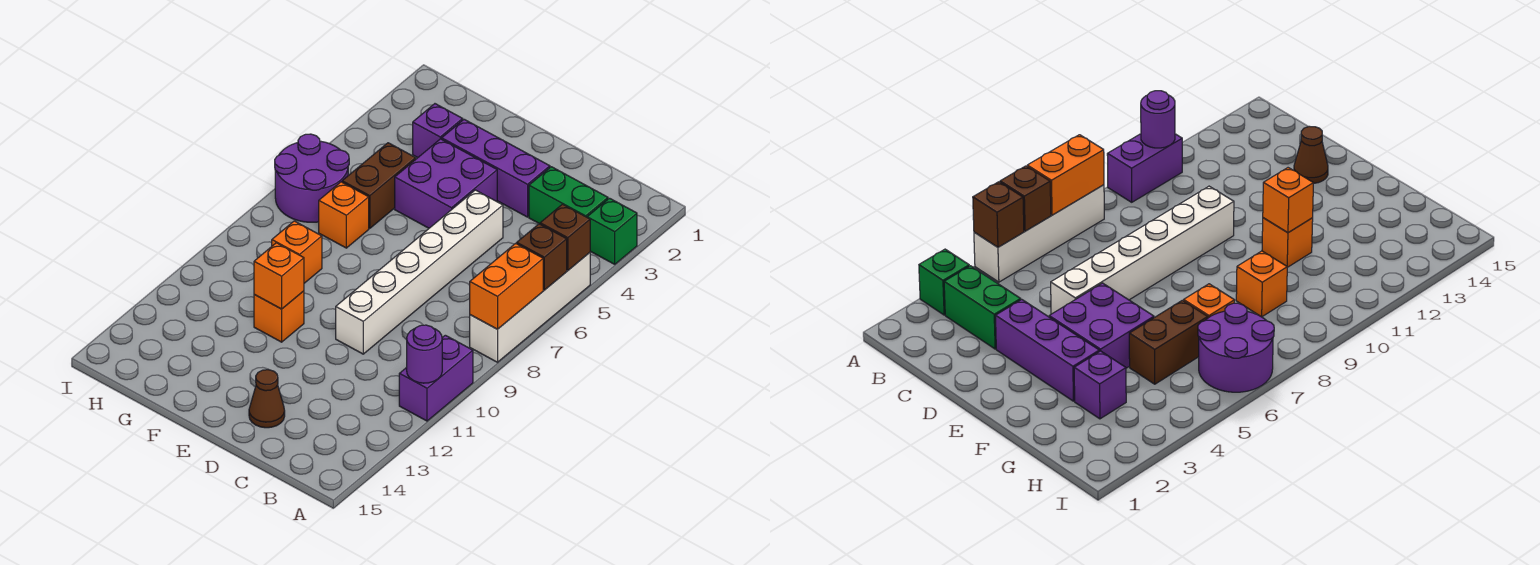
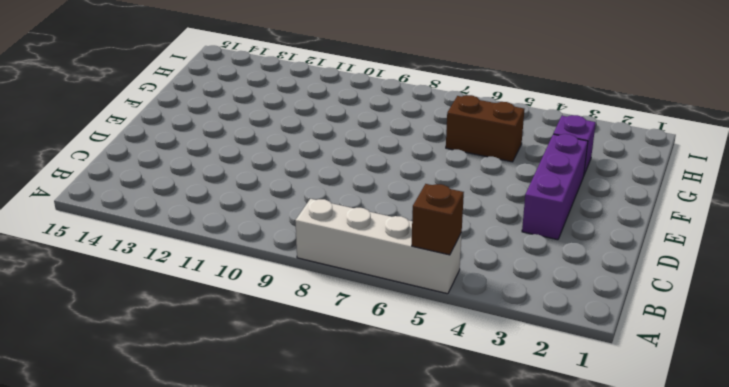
none -> green brick A3 level 1
none -> purple brick A10:A11 level 1
none -> green brick B3:C3 level 1

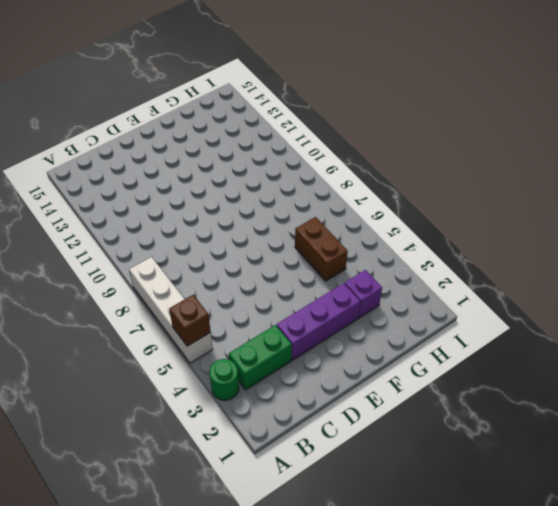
green round brick A3 level 1 -> green brick A3 level 1
none -> purple brick A10:A11 level 1
none -> white brick D5:D10 level 1
none -> brown cone D14 level 1

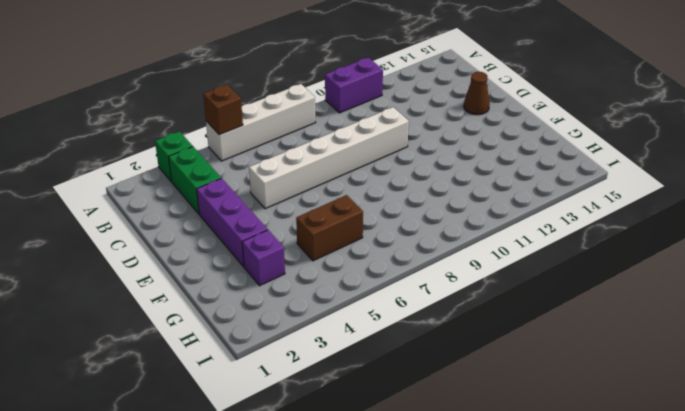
none -> purple brick E4:F5 level 1
none -> orange brick F11 level 1
none -> orange brick G7 level 1

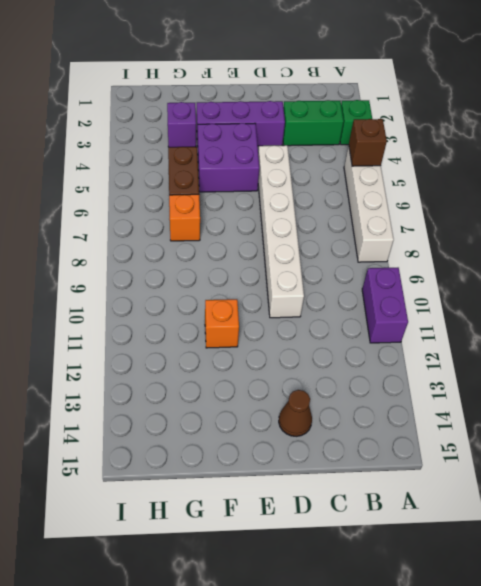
none -> orange brick G9 level 1
none -> purple round brick H6:I7 level 1
none -> brown brick A6 level 2

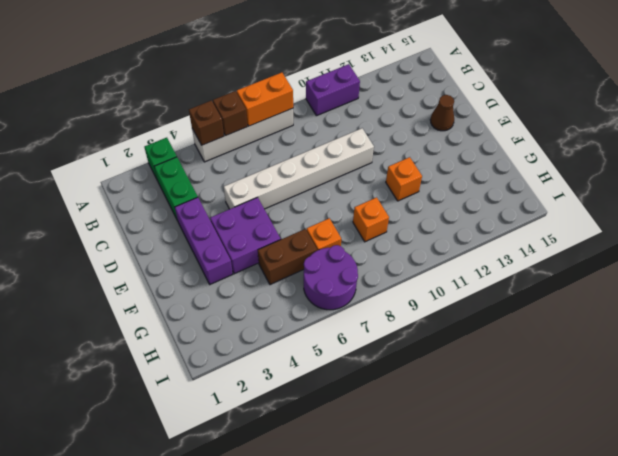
none -> purple brick G3 level 1
none -> purple round brick A11 level 2
none -> orange brick F11 level 2

